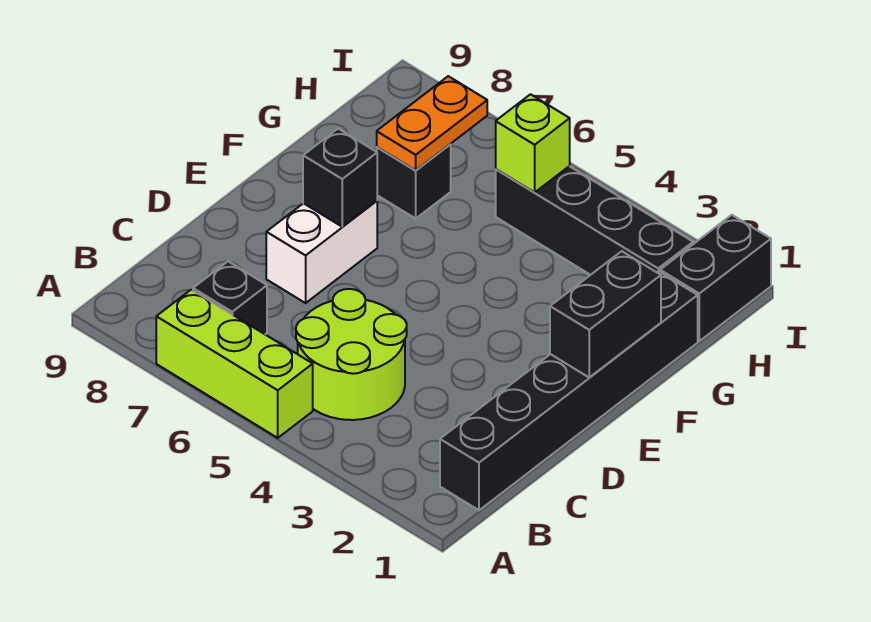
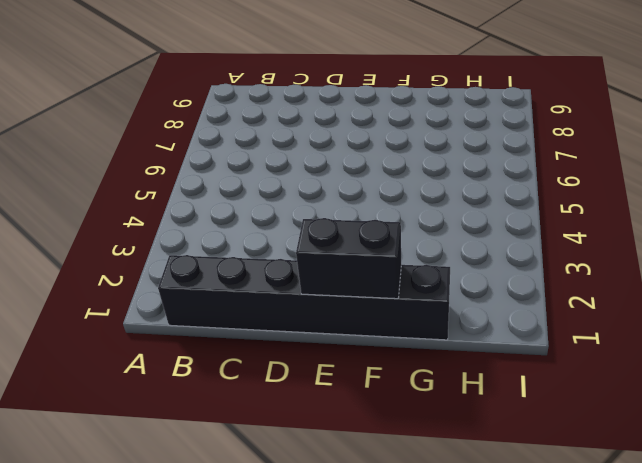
none -> lime brick A5:A7 level 1
none -> lime round brick B4:C5 level 1
none -> black brick B7 level 1

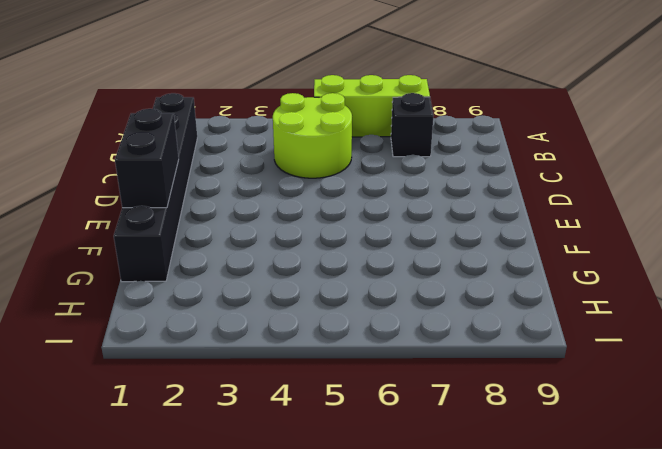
none -> white brick D7:E7 level 1
none -> black brick G7 level 1
none -> black brick H1:I1 level 1

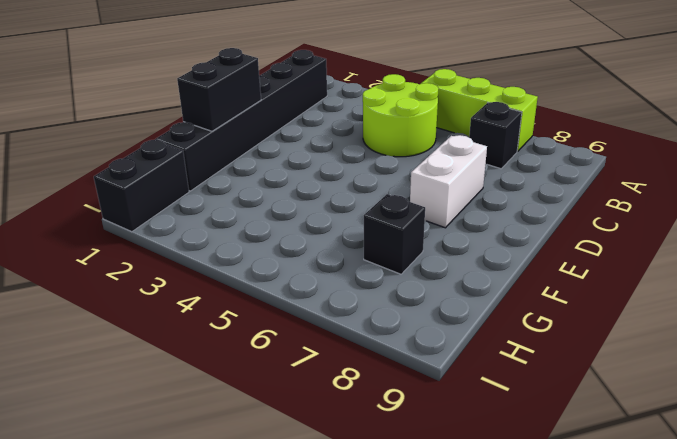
none -> black brick H2:H5 level 1
none -> black brick E7 level 2
none -> orange plate G7:H7 level 2

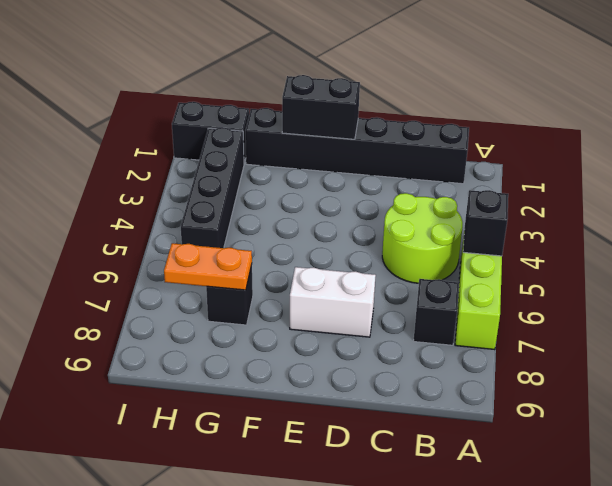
black brick A5 level 2 -> black brick E7 level 2
none -> lime brick H5 level 2

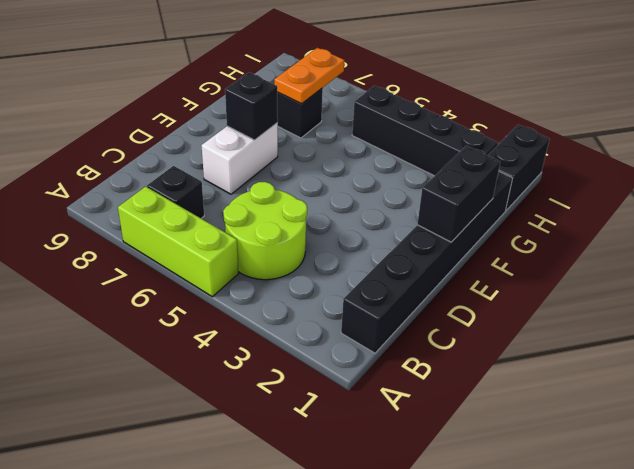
none -> lime brick H5 level 2

